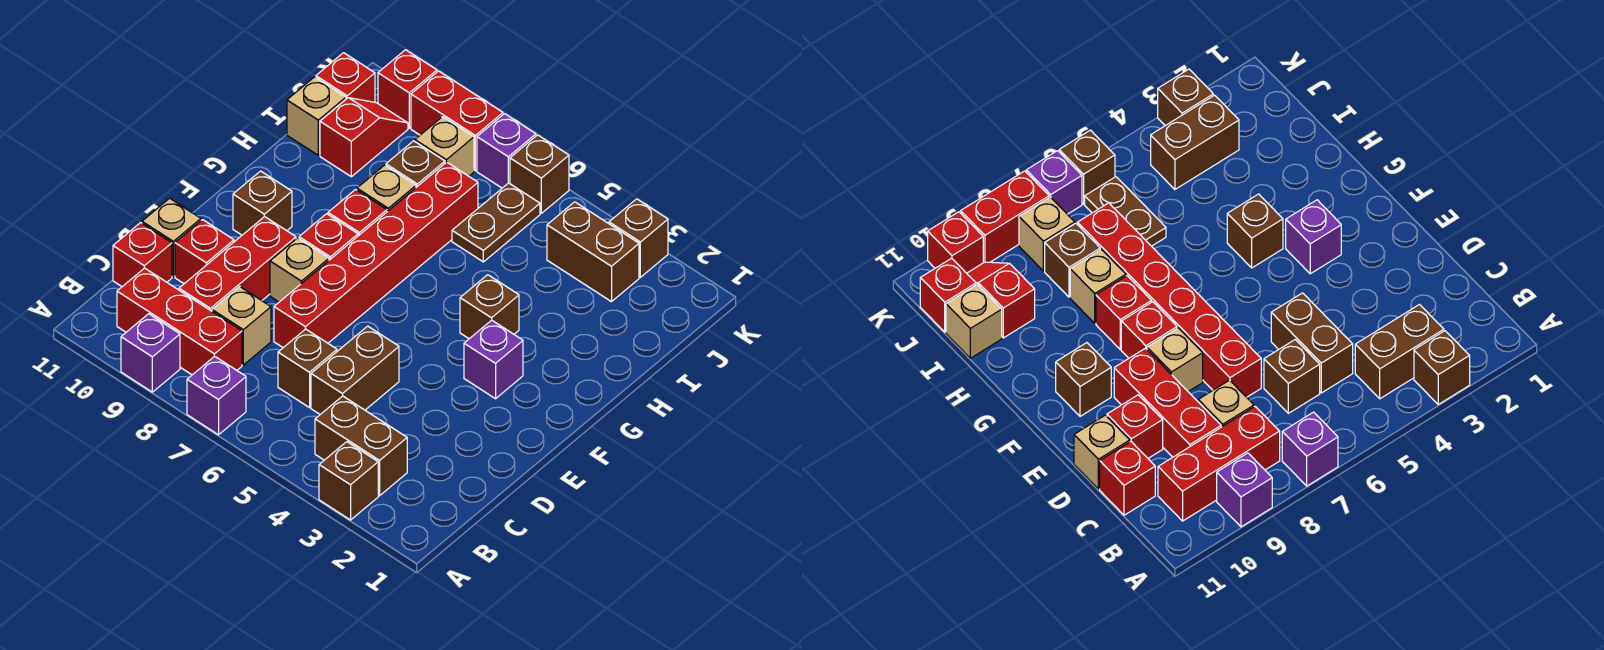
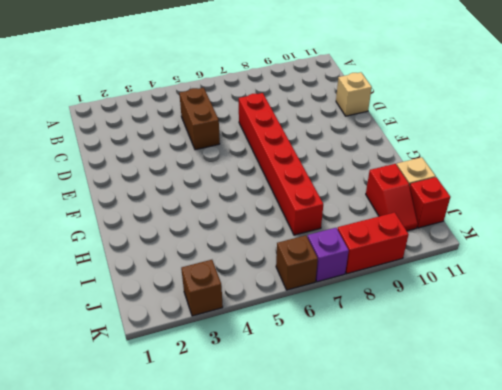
none -> brown brick A3 level 1
none -> purple brick A7 level 1
none -> purple brick A9 level 1
none -> brown brick B3:B4 level 1

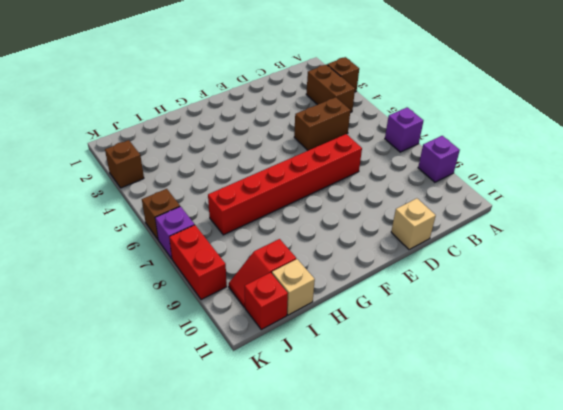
none -> red brick B8:B10 level 1
none -> brown brick C6 level 1
none -> tan brick C8 level 1
none -> red brick C9:E9 level 1

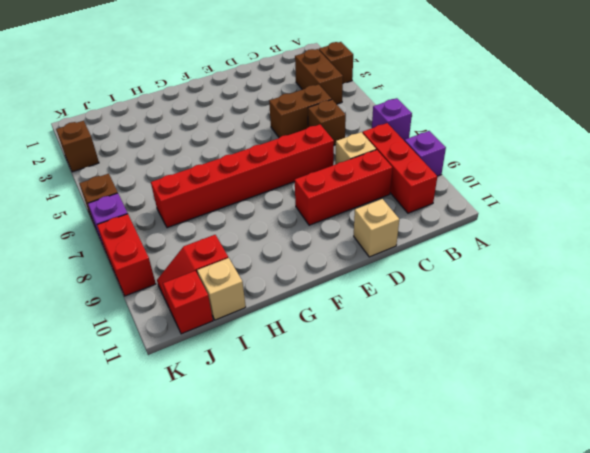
none -> red brick C11 level 1
none -> red brick D10 level 1
none -> tan brick E8 level 1
none -> purple brick F3 level 1

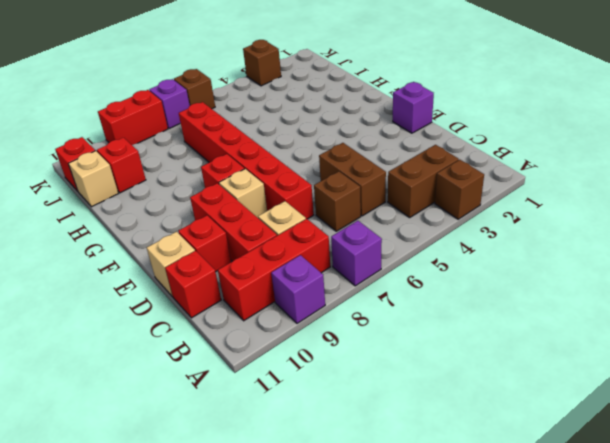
purple brick E1 level 1 -> purple brick F3 level 1
none -> brown brick F10 level 1
none -> brown brick G4 level 1
none -> red brick G8 level 1
none -> tan brick H8 level 1

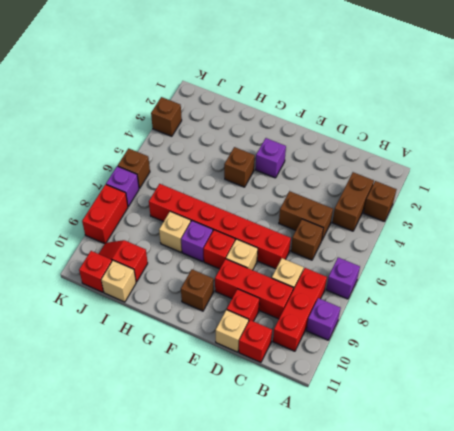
purple brick G8 level 1 -> red brick G8 level 1
none -> brown plate I6:J6 level 1
none -> brown brick I8 level 1
none -> brown brick J3:J4 level 1
none -> tan brick J8 level 1

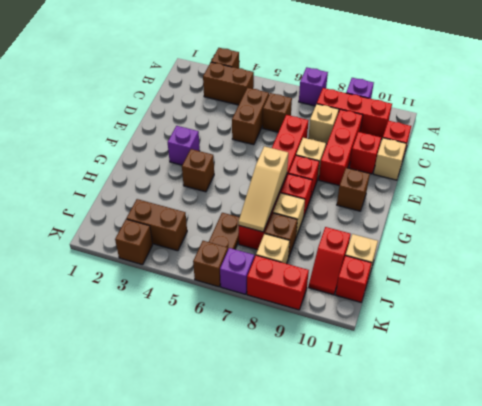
tan slope G7:I7 level 2 top G -> none
none -> red brick K10 level 1

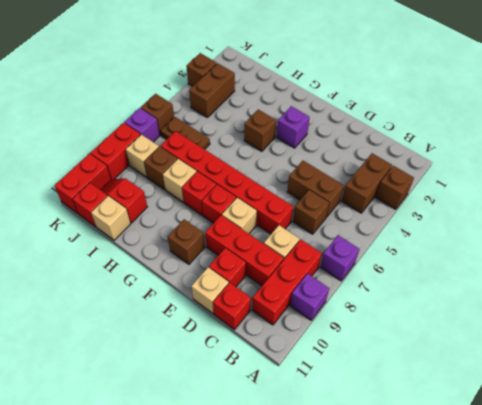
red brick K10:K11 level 1 -> red brick K10 level 1

